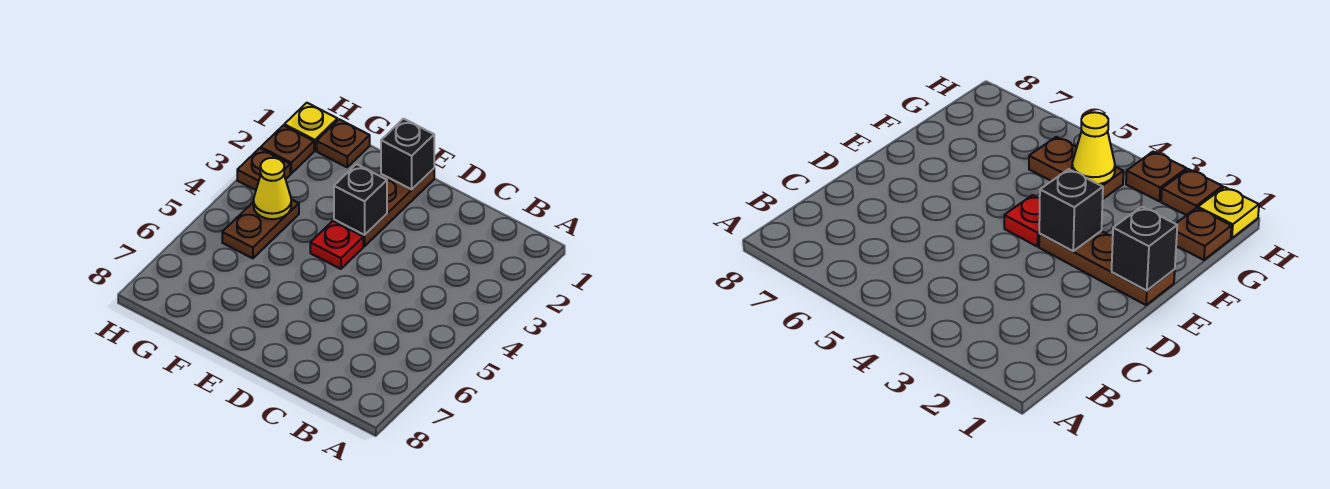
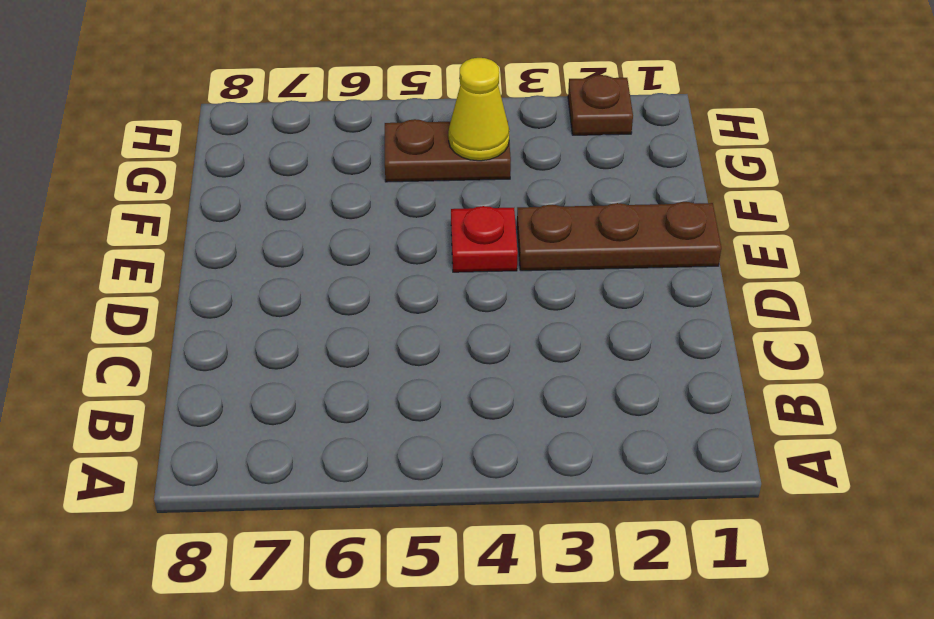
none -> brown plate G1 level 1
none -> yellow plate H1 level 1

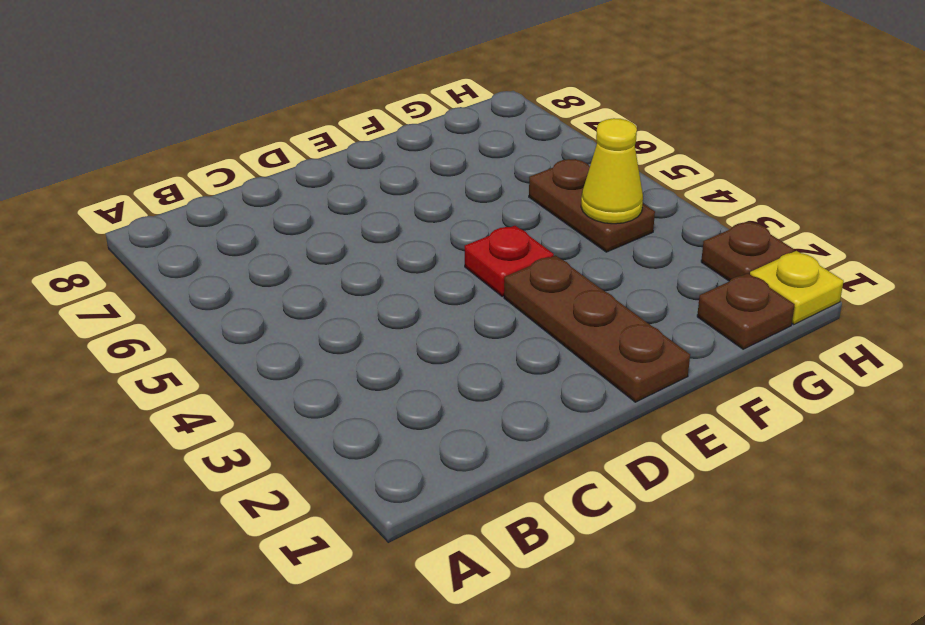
none -> brown plate H3 level 1
none -> black brick E1 level 2

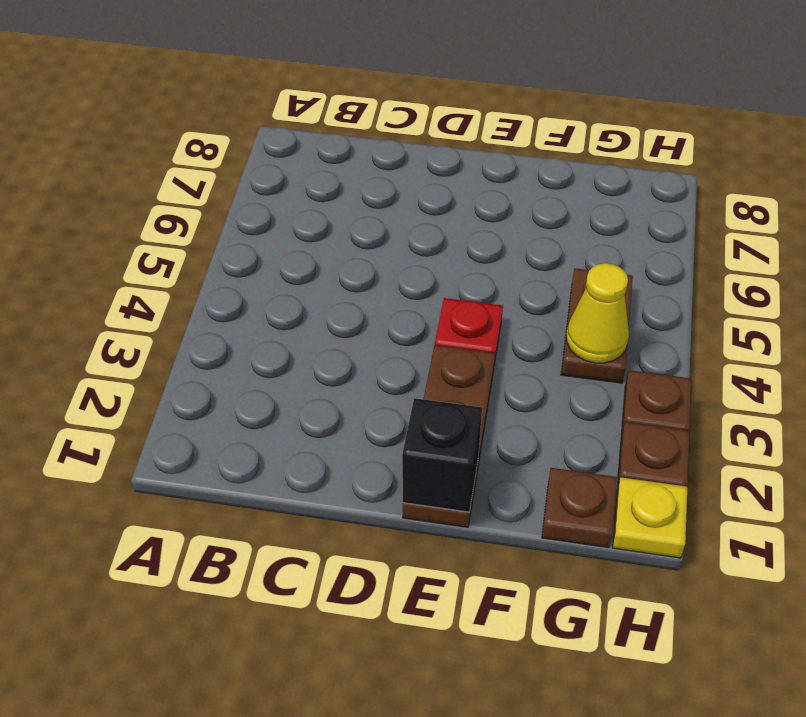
none -> black brick E3 level 2

